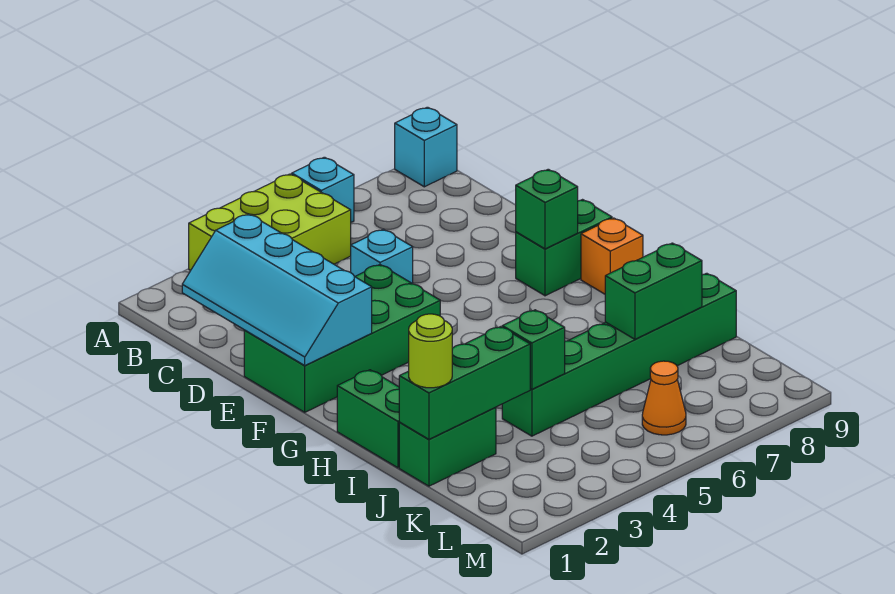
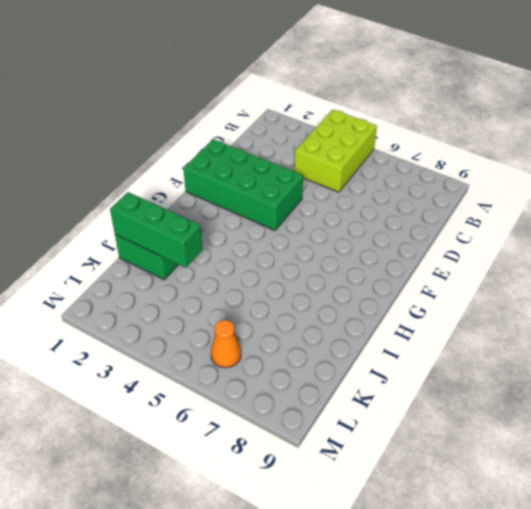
lime brick A4:C5 level 1 -> lime brick A3:B5 level 1
none -> cyan brick A6 level 1
none -> cyan brick A9 level 1
none -> cyan brick D5 level 1

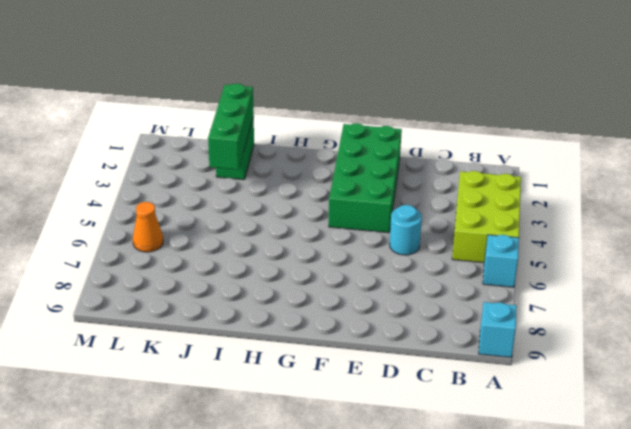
cyan round brick D5 level 1 -> cyan brick D5 level 1
none -> green brick F8:F9 level 1
none -> orange brick G9 level 1
none -> green brick H1:I1 level 1

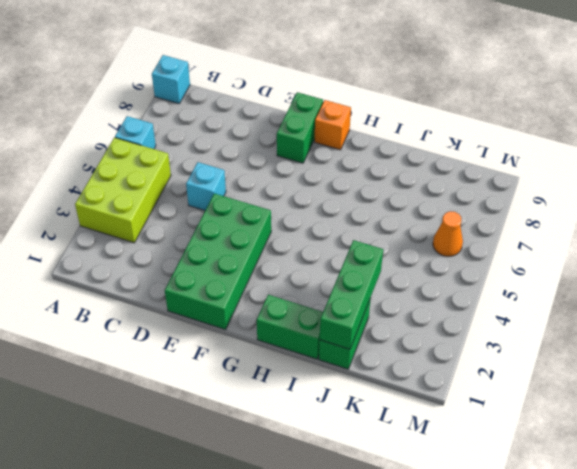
none -> green brick J4:J9 level 1
none -> cyan slope C1:F2 level 2 top 2
none -> green brick F8 level 2

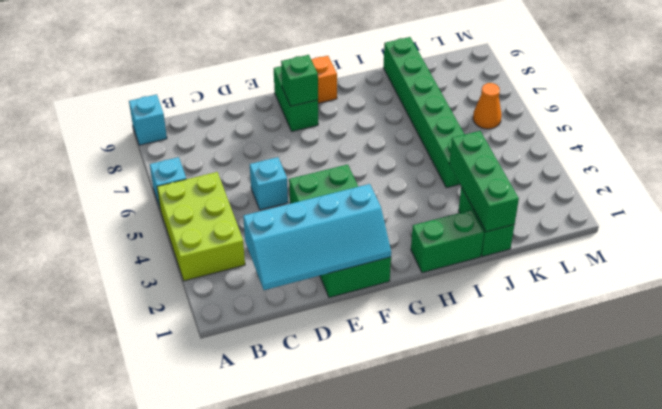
none -> green brick J4 level 2
none -> green brick J7:J8 level 2
none -> lime round brick J1 level 3

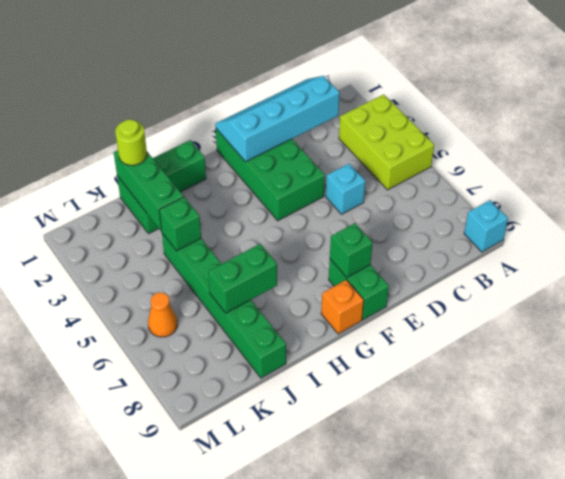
green brick I7:J7 level 2 -> green brick J7:J8 level 2
none -> cyan brick A6 level 1

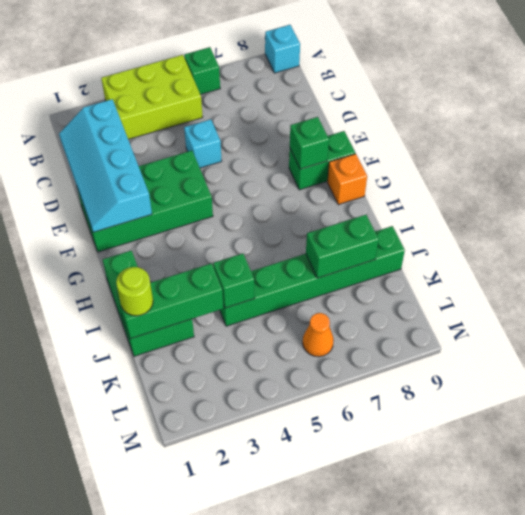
green brick A6 level 1 -> cyan brick A6 level 1

